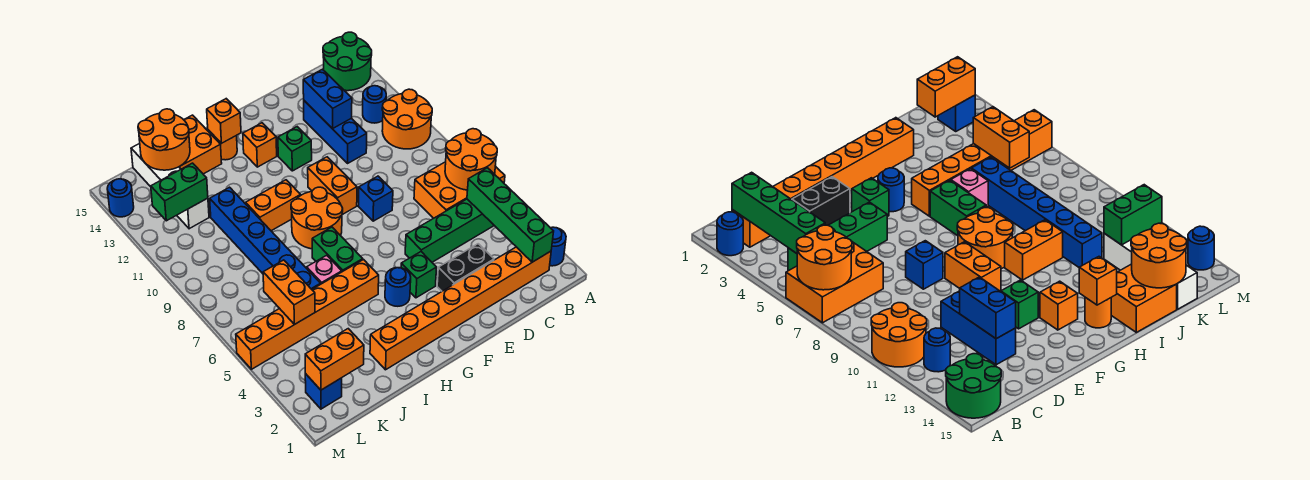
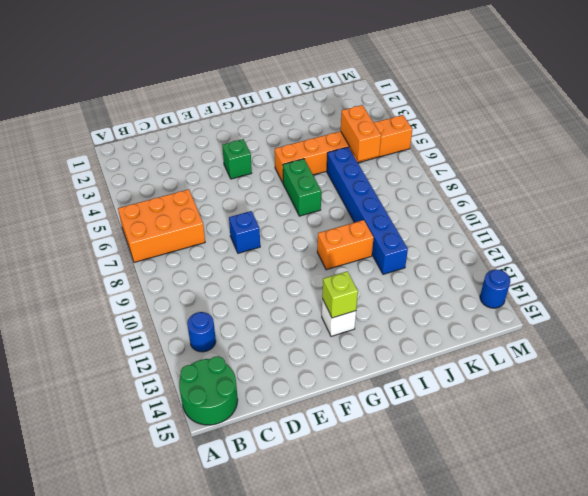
white brick G13 level 1 -> orange brick G13 level 1
lime brick G13 level 2 -> none
none -> blue round brick A2 level 1
none -> orange round brick A10:B11 level 1
none -> orange brick B2:I2 level 1
none -> green brick B5:E5 level 1

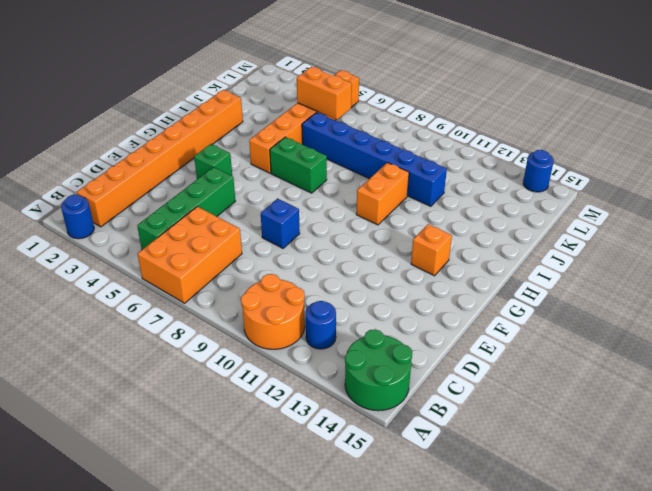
none -> black brick D3:E3 level 1
none -> blue brick D11:D13 level 1
none -> orange brick F9:F10 level 1
none -> green brick F12 level 1

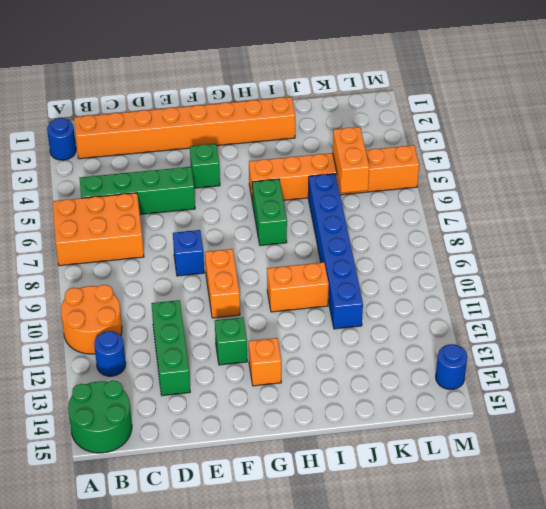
green brick D11:D13 level 1 -> blue brick D11:D13 level 1
none -> black brick D3:E3 level 1
none -> blue round brick G4 level 1
none -> orange round brick G8:H9 level 1
none -> orange round brick H14 level 1

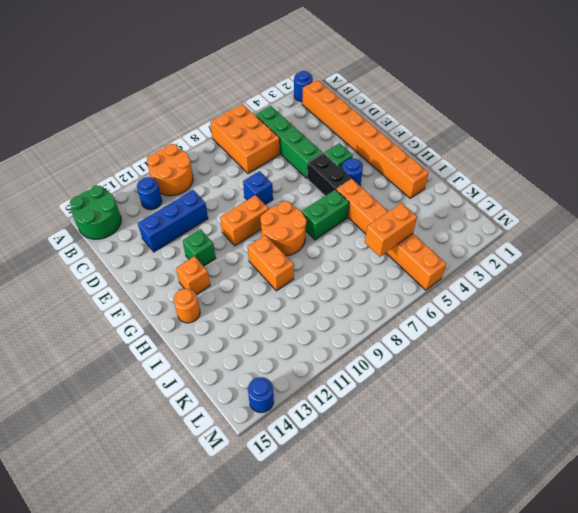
black brick F5:G5 level 1 -> black brick D3:E3 level 1
none -> pink brick I6 level 1
none -> orange brick I14:J15 level 1
none -> blue brick J6:J11 level 1
none -> white brick K12:K15 level 1

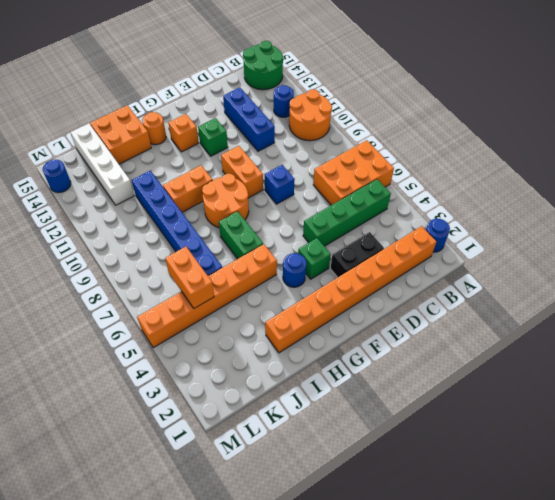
none -> pink brick I6 level 1
none -> blue brick L2 level 1
none -> orange round brick A6:B7 level 2
none -> green brick B2:B5 level 2

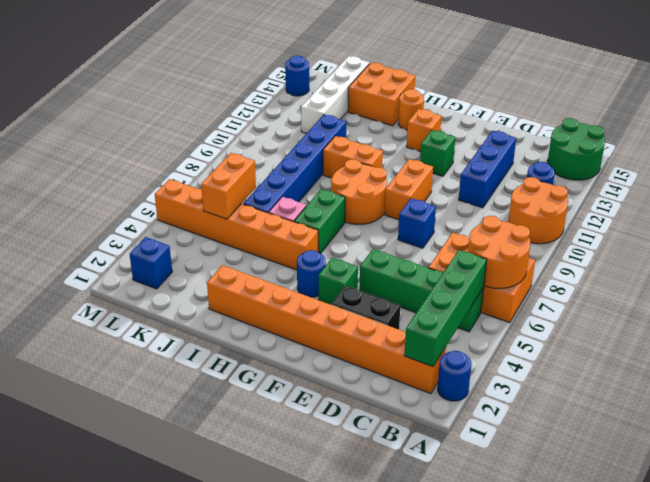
none -> blue brick D12:D13 level 2
none -> orange brick H14 level 2
none -> orange round brick J14:K15 level 2
none -> orange brick K2:L2 level 2

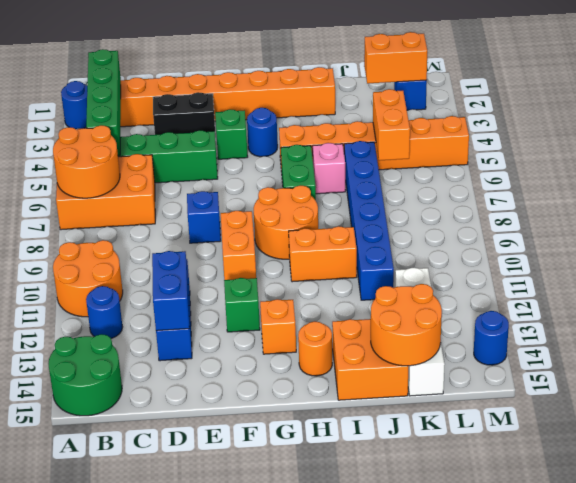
none -> orange brick H14 level 2
none -> green brick K12:L12 level 2

